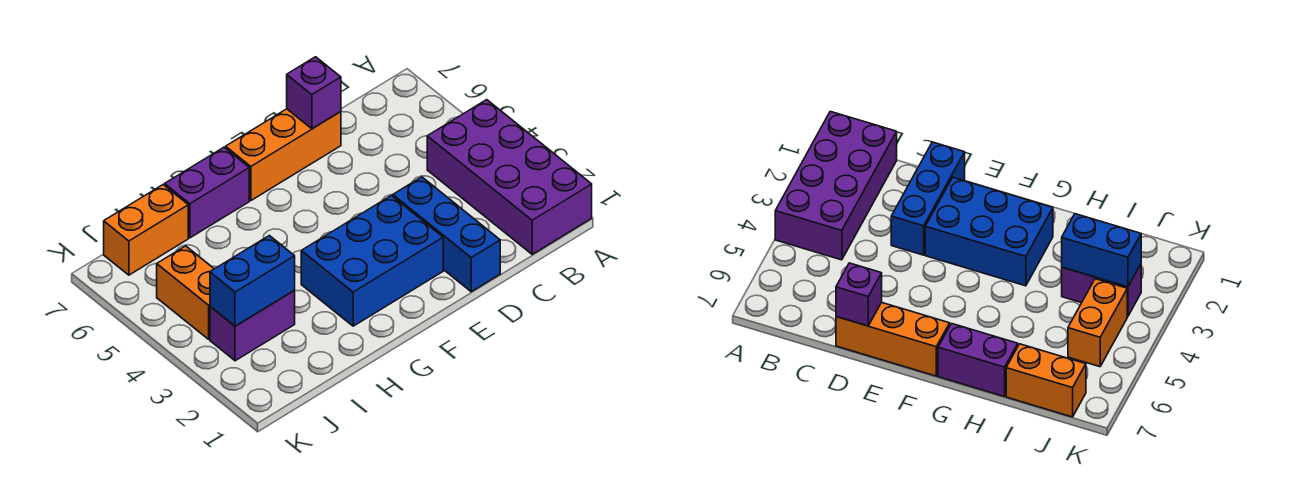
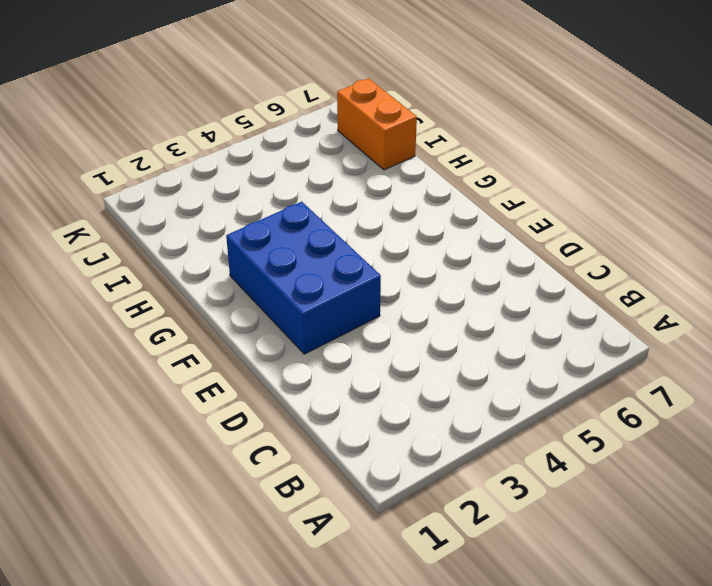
none -> purple brick A1:B4 level 1
none -> blue brick D1:D3 level 1

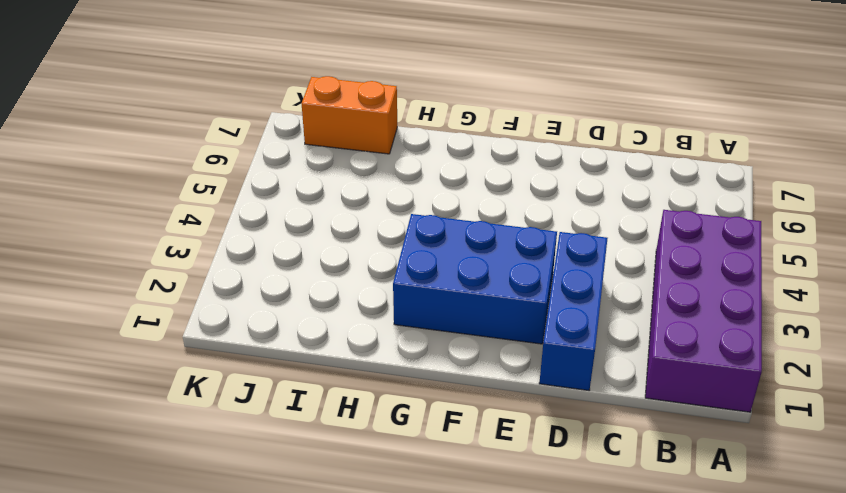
none -> orange brick D7:F7 level 1
none -> purple brick G7:H7 level 1

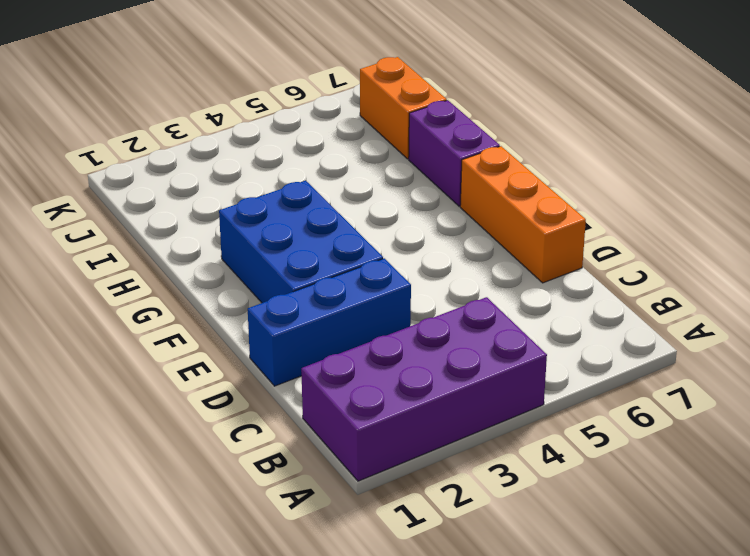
none -> purple brick I3:J3 level 1
none -> orange brick J4:J5 level 1

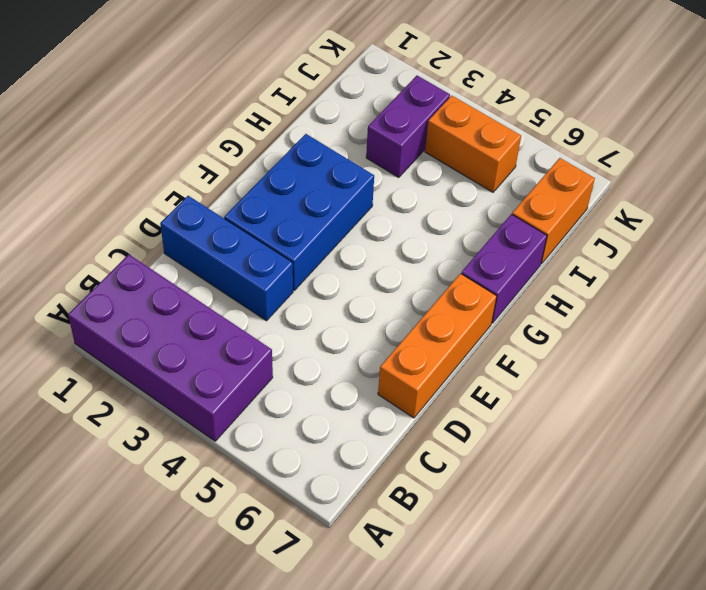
none -> purple brick D7 level 2
none -> blue brick I3:J3 level 2

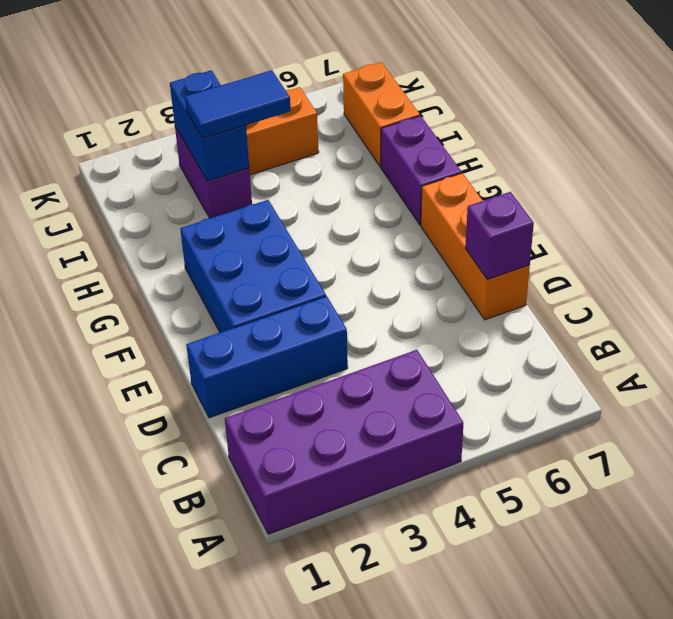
blue tile I3:I4 level 3 -> none

